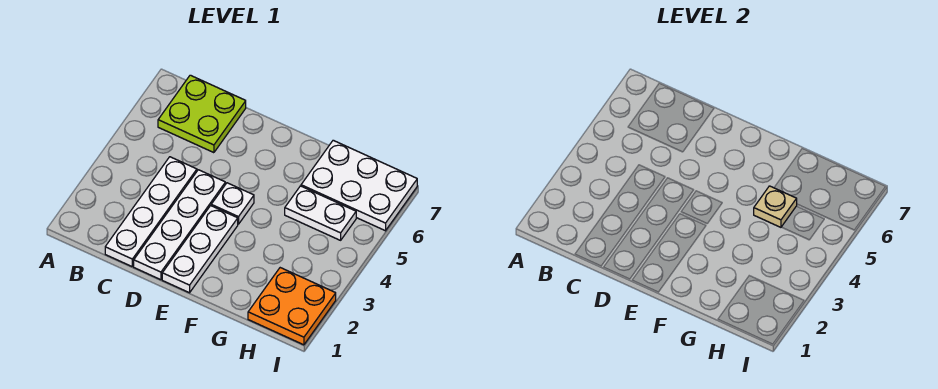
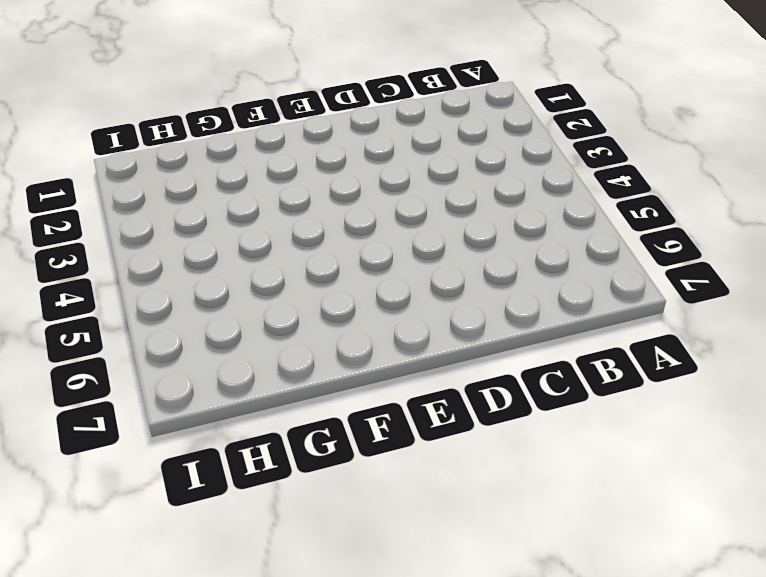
none -> lime plate B6:C7 level 1
none -> white plate C1:C4 level 1

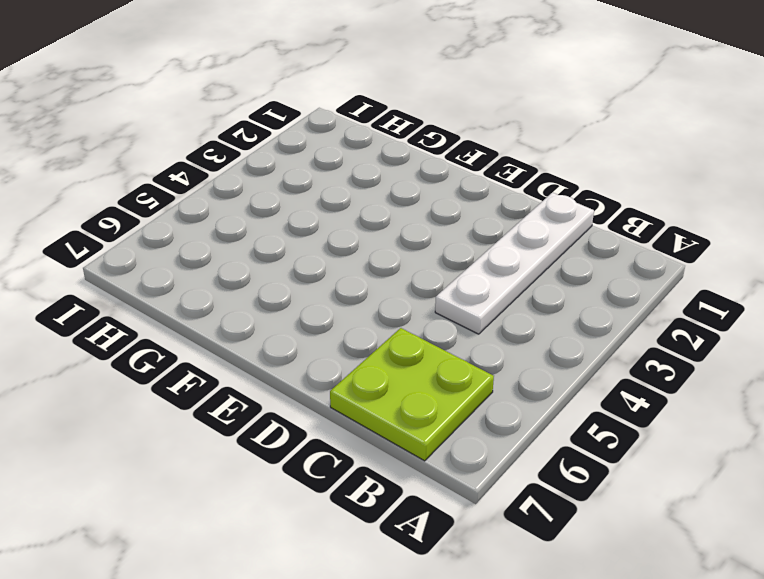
none -> white plate D1:D4 level 1
none -> white plate E1:E3 level 1

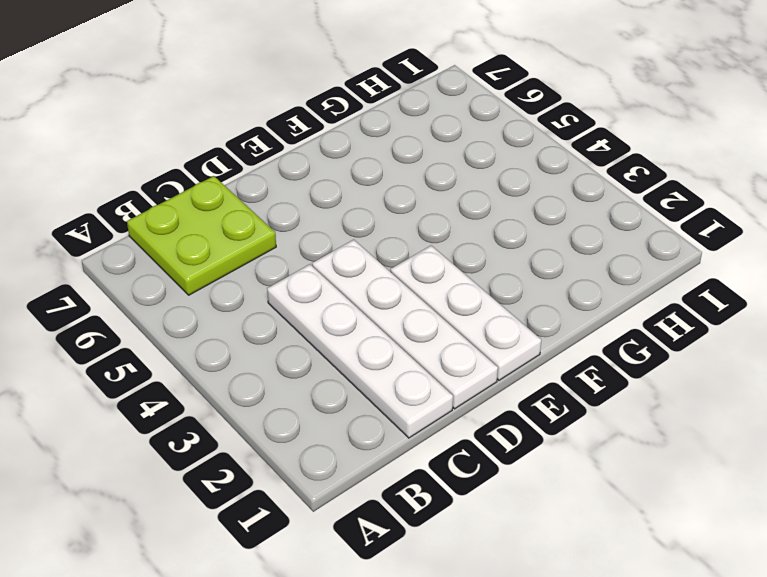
none -> white plate E4 level 1
none -> white plate G5:H5 level 1

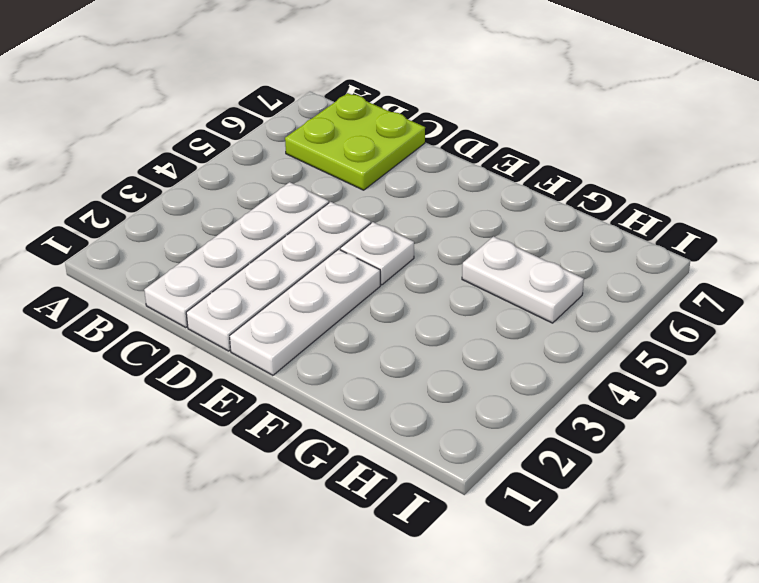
none -> white plate G6:I7 level 1
none -> orange plate H1:I2 level 1

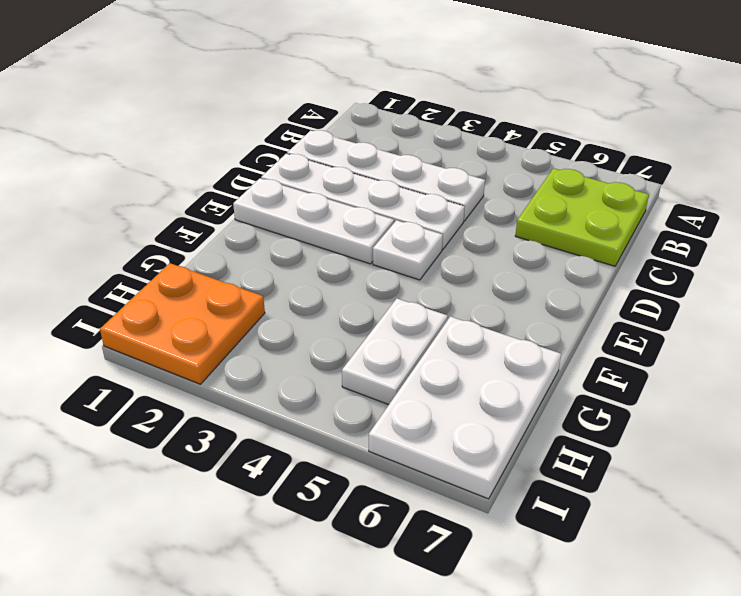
none -> tan plate G5 level 2

